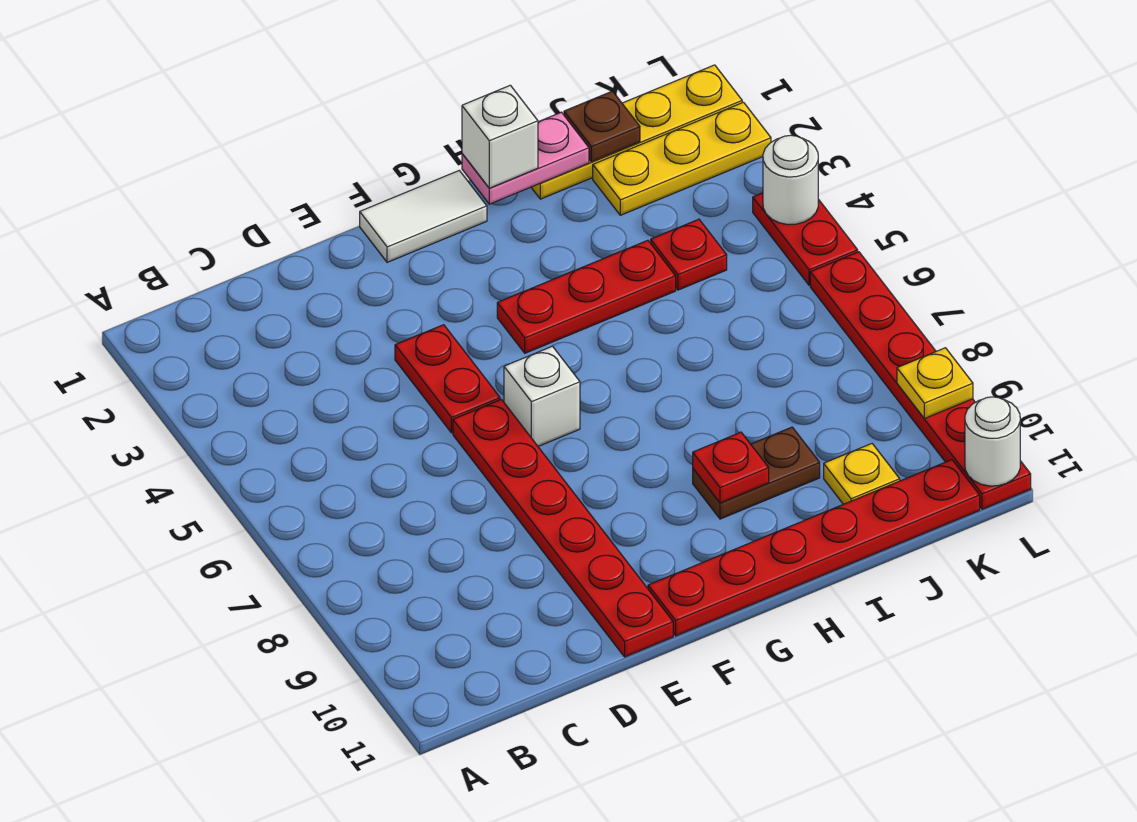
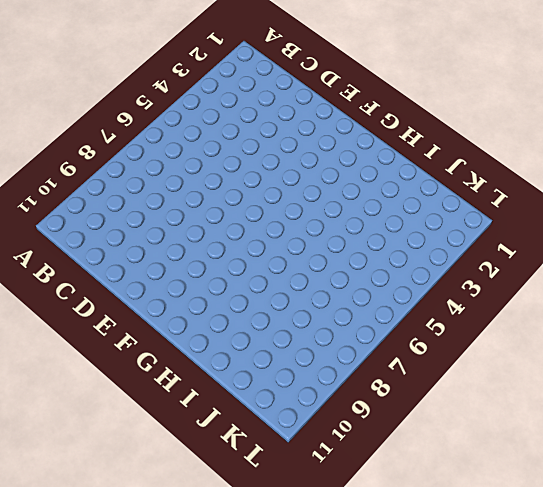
none -> red plate E4:E5 level 1
none -> red plate E6:E11 level 1
none -> white tile F1:G1 level 1

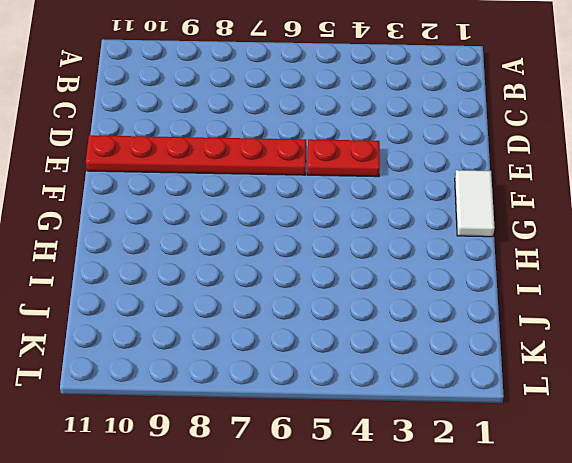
none -> white brick F6 level 1
none -> red plate F11:K11 level 1
none -> red plate G4:I4 level 1

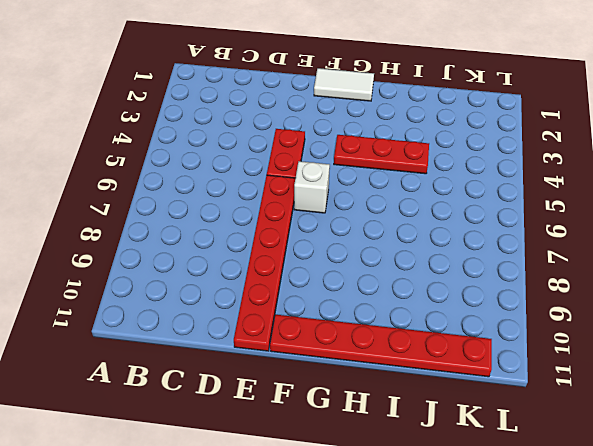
none -> brown plate H9:I9 level 1
none -> yellow plate I1:L1 level 1
none -> yellow plate J2:L2 level 1

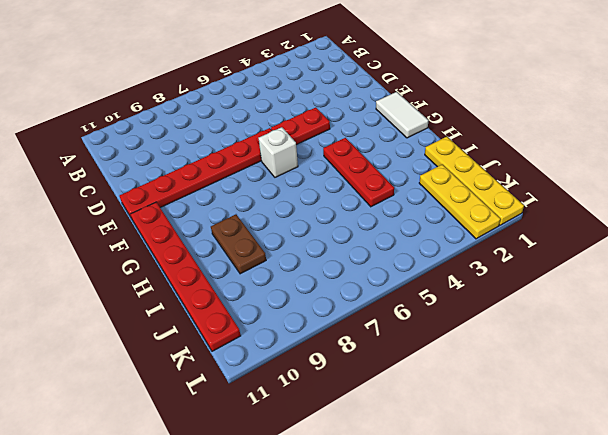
none -> red plate J4 level 1
none -> yellow plate J10 level 1
none -> red plate L4:L5 level 1

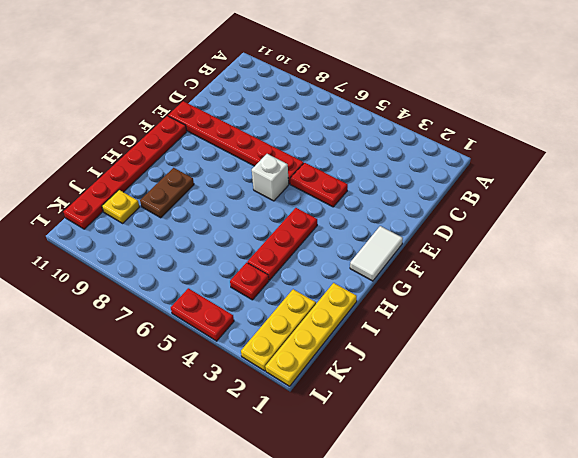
none -> red plate L6:L11 level 1
none -> pink plate H1:I1 level 2
none -> red plate H9 level 2

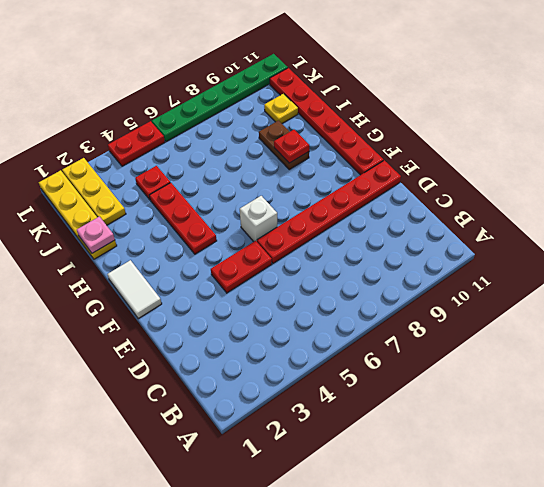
pink plate I1 level 2 -> pink plate H1:I1 level 2
green plate L6:L11 level 1 -> red plate L6:L11 level 1
none -> brown plate J1 level 2
none -> white round brick L4 level 2
none -> yellow plate L9 level 2

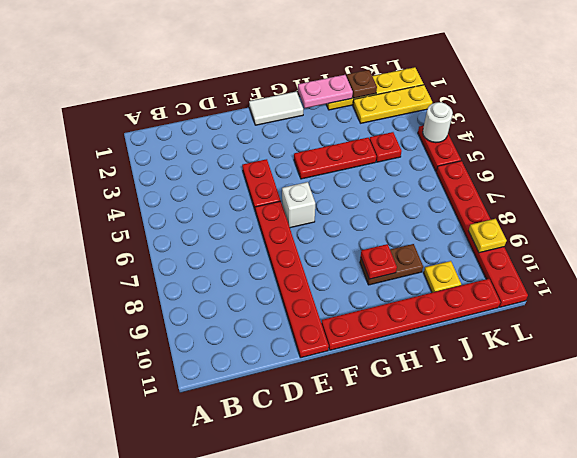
none -> white round brick L11 level 2
none -> white brick H1 level 3

